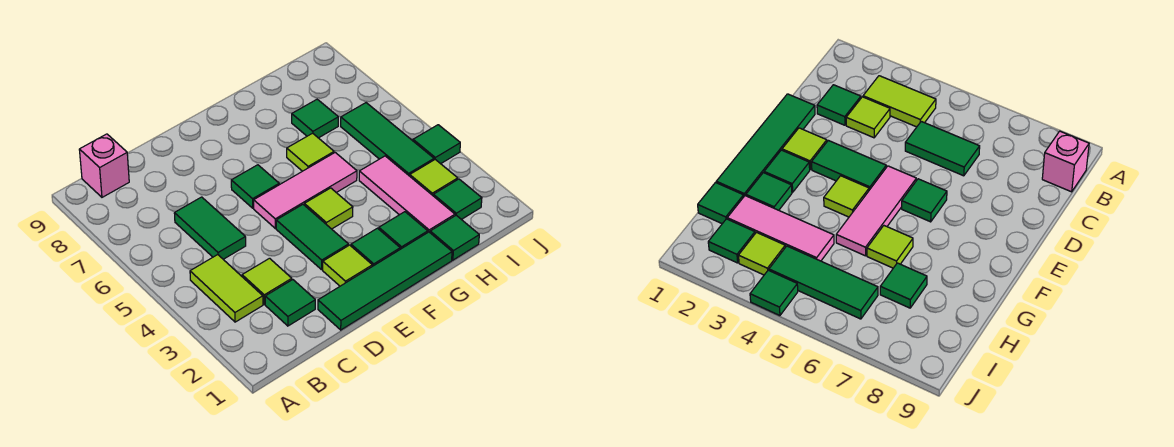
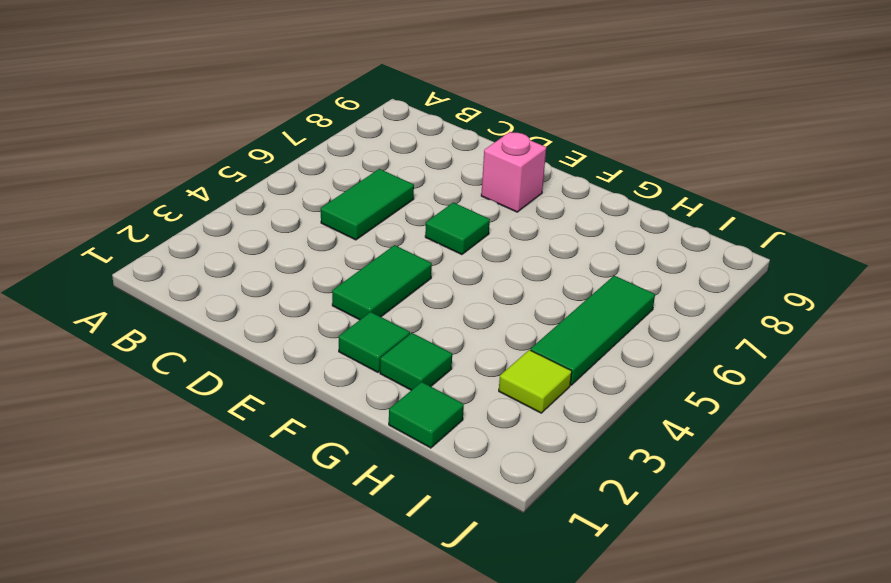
pink brick E8 level 1 -> pink brick B9 level 1
none -> lime tile B3:B4 level 1
none -> green tile C2 level 1
none -> lime tile C3 level 1

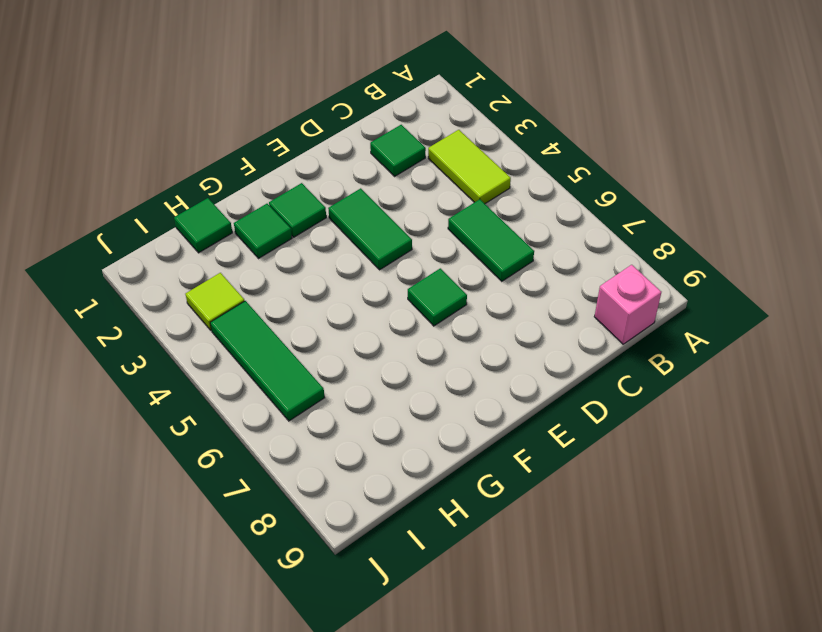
none -> lime tile C3 level 1
none -> green tile D1:G1 level 1
none -> lime tile E2 level 1

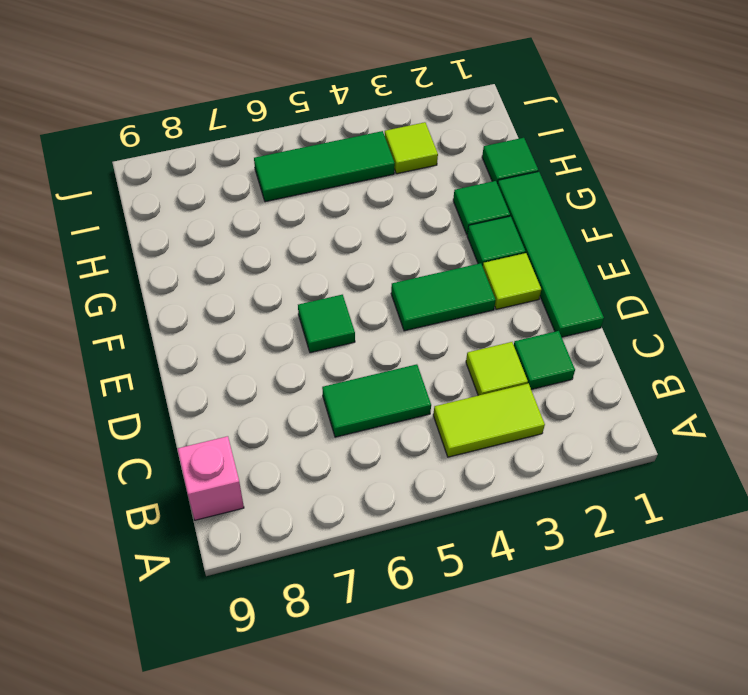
none -> pink tile E5:G5 level 1
none -> lime tile F4 level 1
none -> lime tile G6 level 1

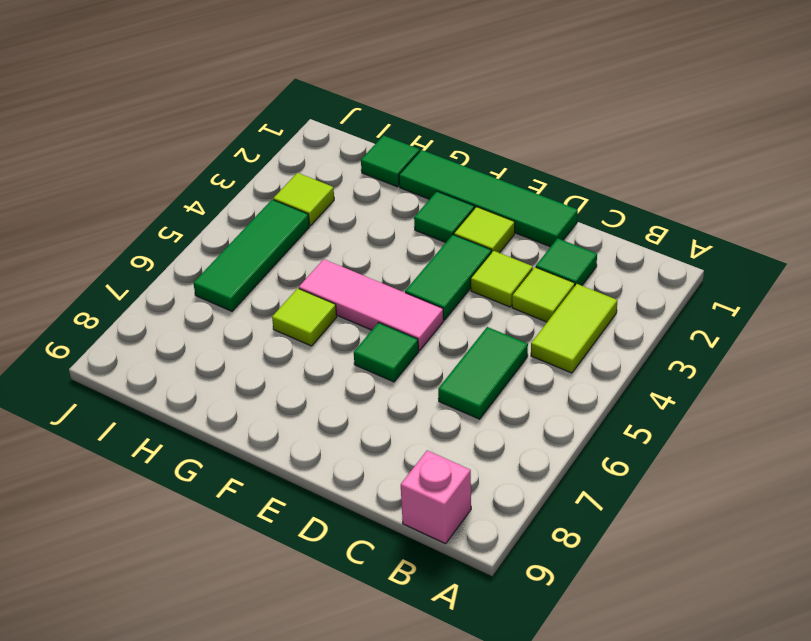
lime tile D3 level 1 -> lime tile F4 level 1
none -> green tile G2 level 1
none -> pink tile H2:H4 level 1
none -> green tile H7 level 1

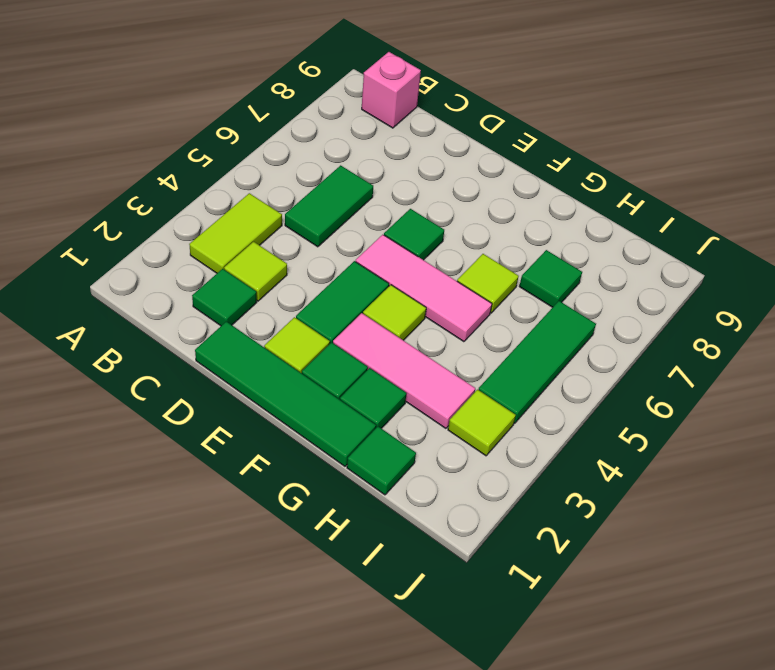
pink tile F3:H3 level 1 -> pink tile H2:H4 level 1
none -> green tile I2 level 1
none -> green tile J4 level 1

